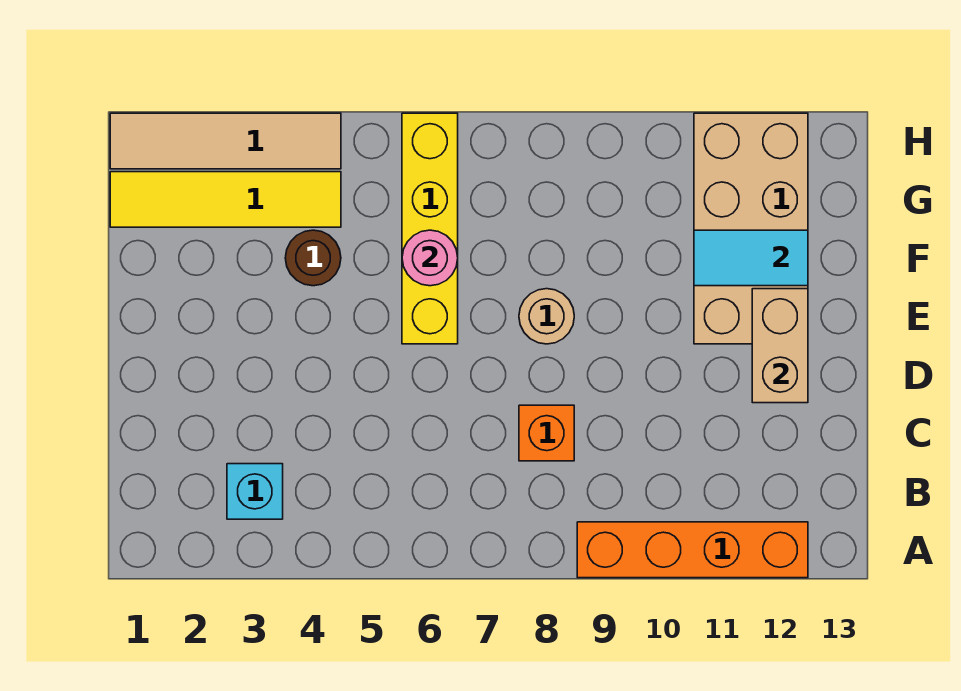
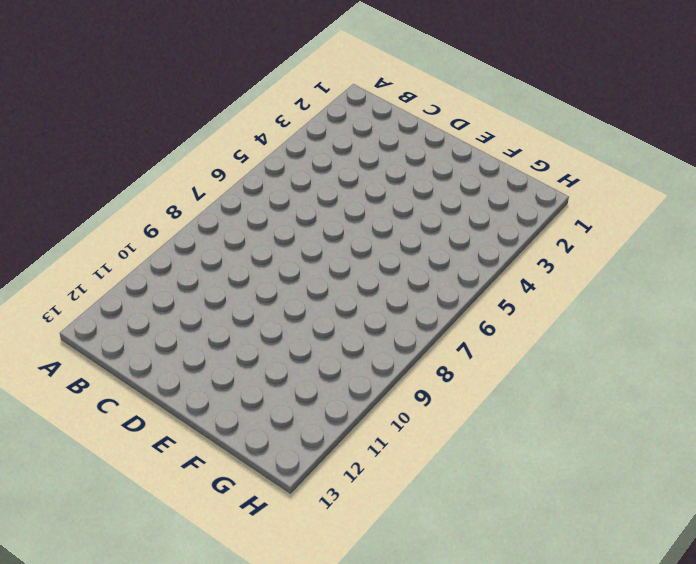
none -> orange brick A9:A12 level 1
none -> cyan brick B3 level 1
none -> orange brick C8 level 1

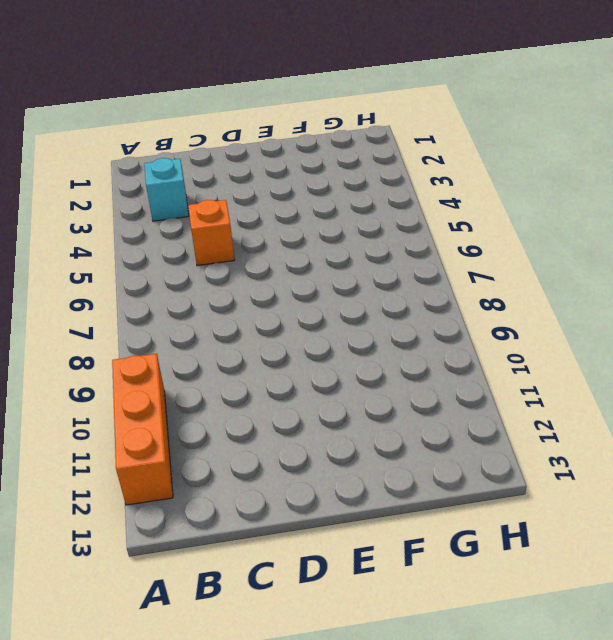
orange brick A10:A12 level 1 -> orange brick A9:A12 level 1
orange brick C5 level 1 -> orange brick C8 level 1
none -> yellow brick E6:H6 level 1
none -> tan round brick E8 level 1
none -> tan brick E11:H12 level 1

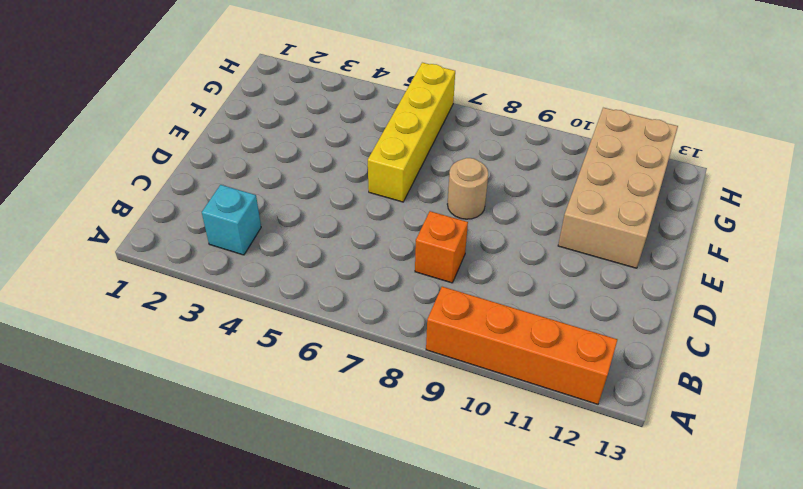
none -> brown round brick F4 level 1
none -> yellow tile G1:G4 level 1
none -> tan tile H1:H4 level 1

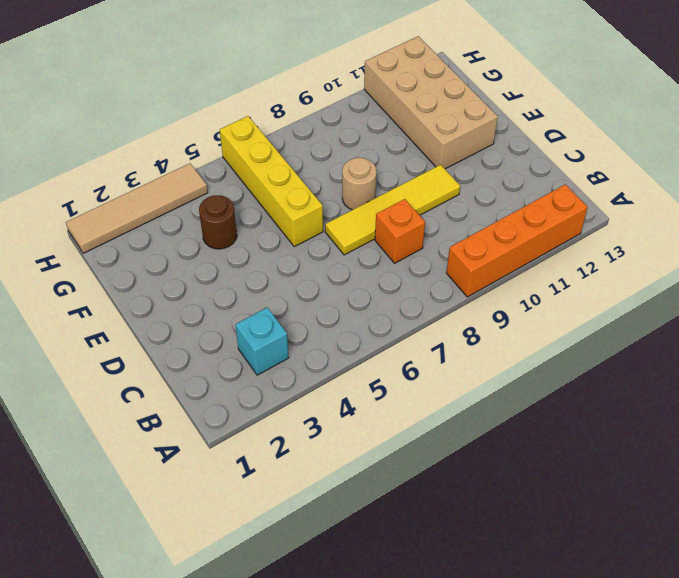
yellow tile D7:D10 level 1 -> yellow tile G1:G4 level 1
none -> tan brick D12:E12 level 2
none -> pink round brick F6 level 2
none -> cyan tile F11:F12 level 2

